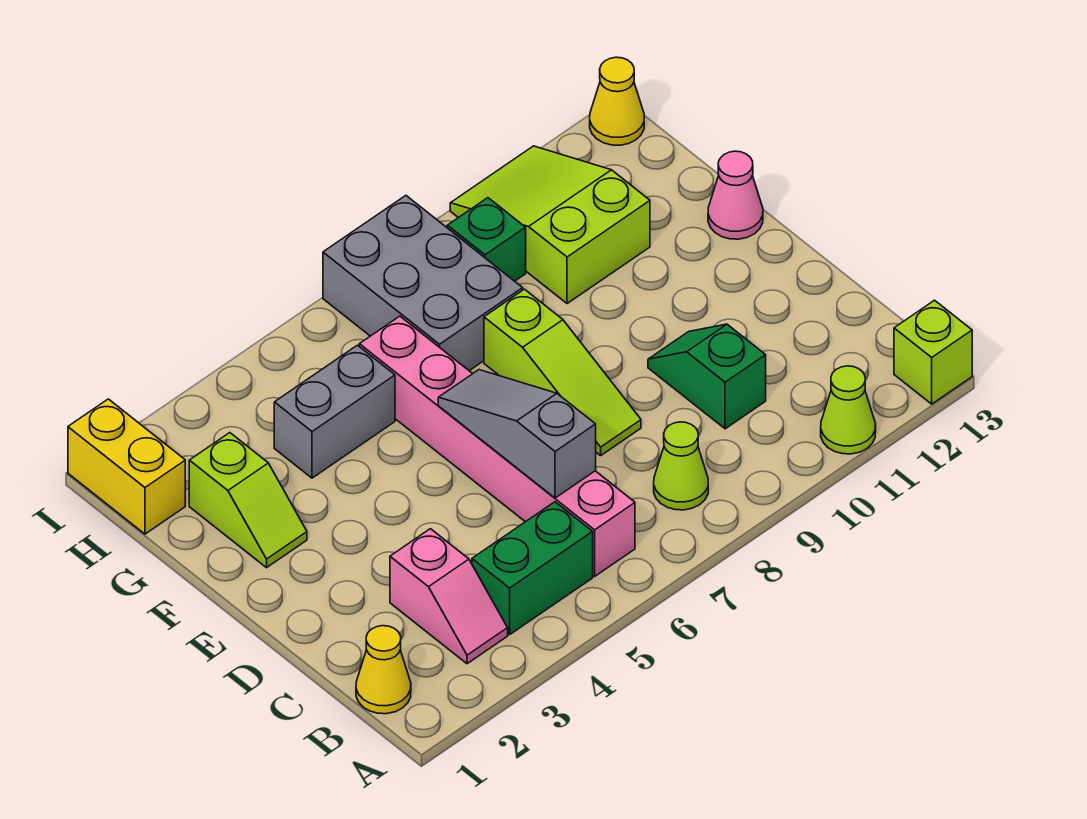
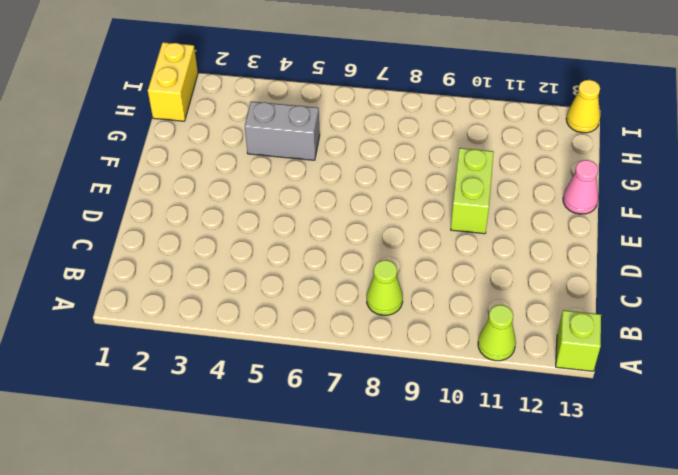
lime brick E10:F10 level 1 -> none
none -> yellow cone B1 level 1
none -> pink slope B3:C3 level 1 top C
none -> green brick B4:B5 level 1

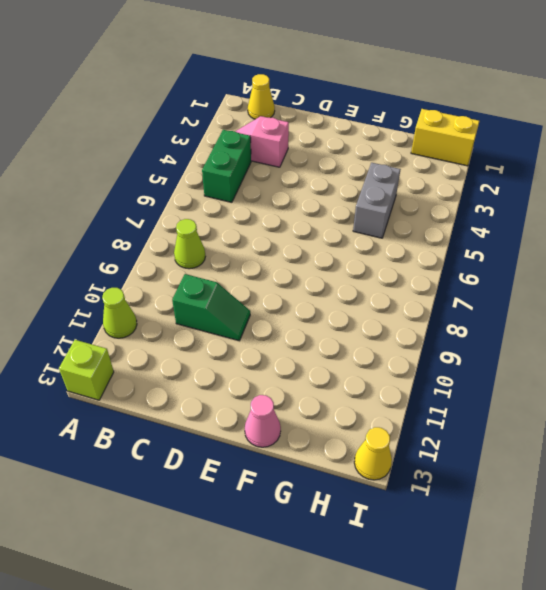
none -> pink brick B6:G6 level 1
none -> lime slope D8:F8 level 1 top F
none -> lime slope F2:G2 level 1 top G

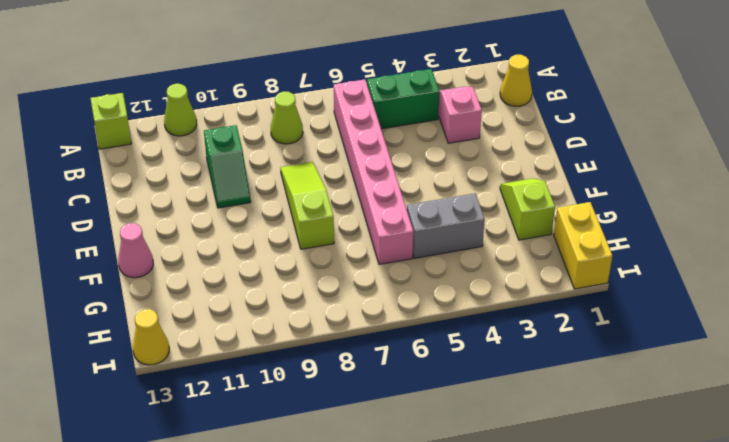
none -> grey brick G7:I8 level 1
none -> lime slope G10:I11 level 1 top G
none -> green brick H9 level 1

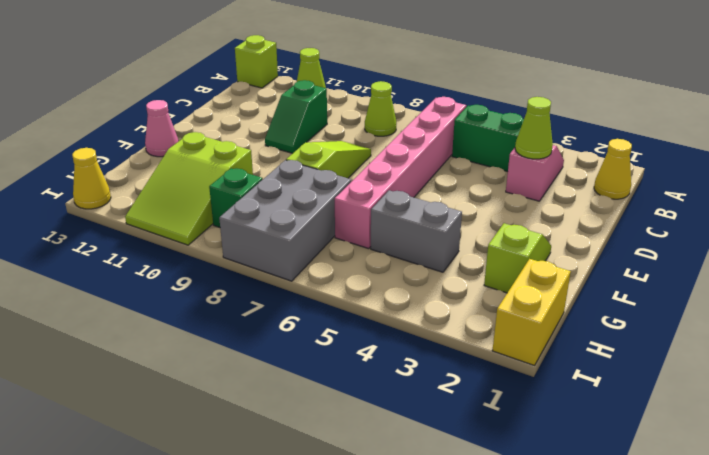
lime cone C3 level 2 -> none
none -> grey slope C6:E6 level 2 top C

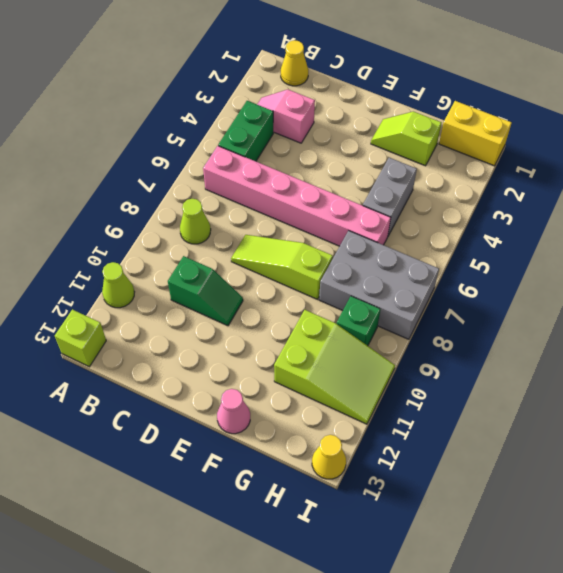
none -> grey slope C6:E6 level 2 top C

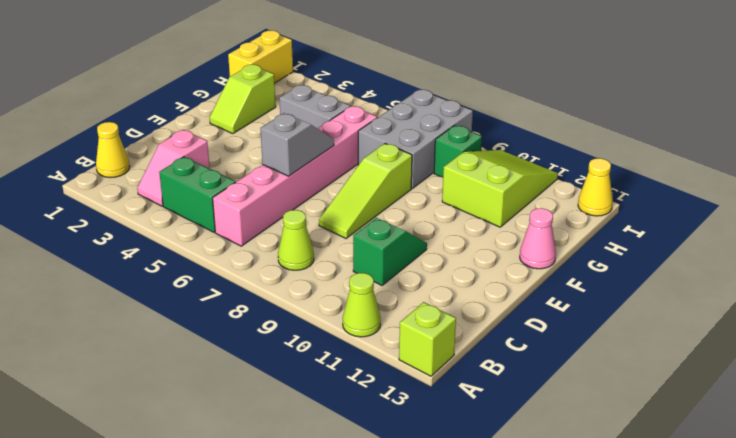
grey slope D6:E6 level 2 top D -> grey slope C6:E6 level 2 top C

